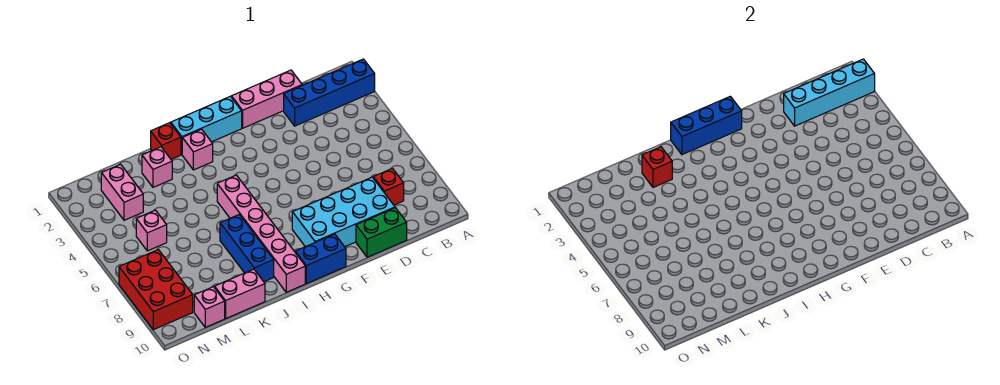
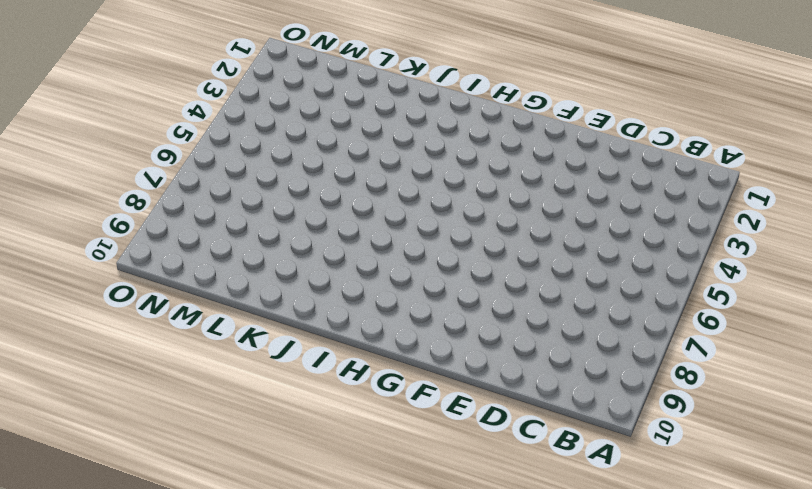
none -> blue brick A2:D2 level 1
none -> red brick C8 level 1
none -> pink brick D1:F1 level 1

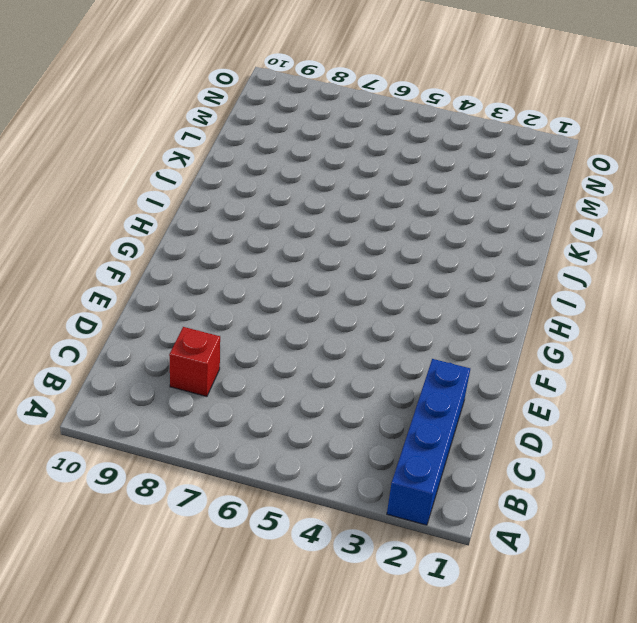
none -> pink brick D1:F1 level 1
none -> cyan brick D8:G9 level 1
none -> green brick D10:E10 level 1

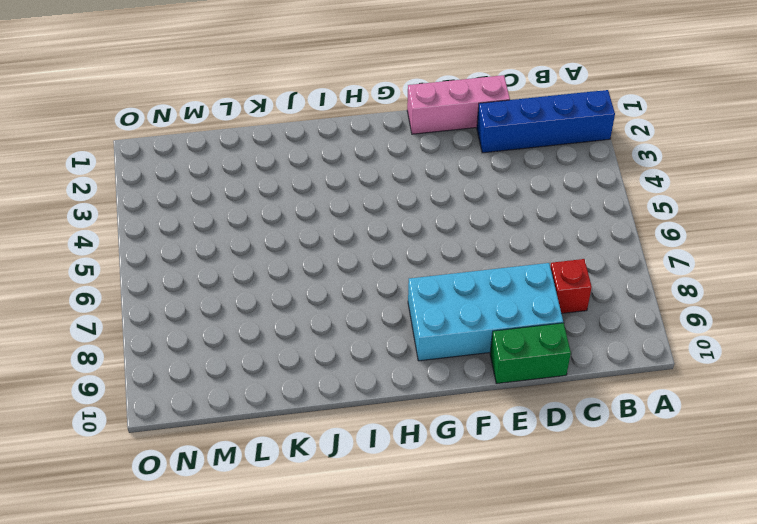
none -> cyan brick G1:I1 level 1
none -> blue brick G10:H10 level 1
none -> pink brick I2 level 1

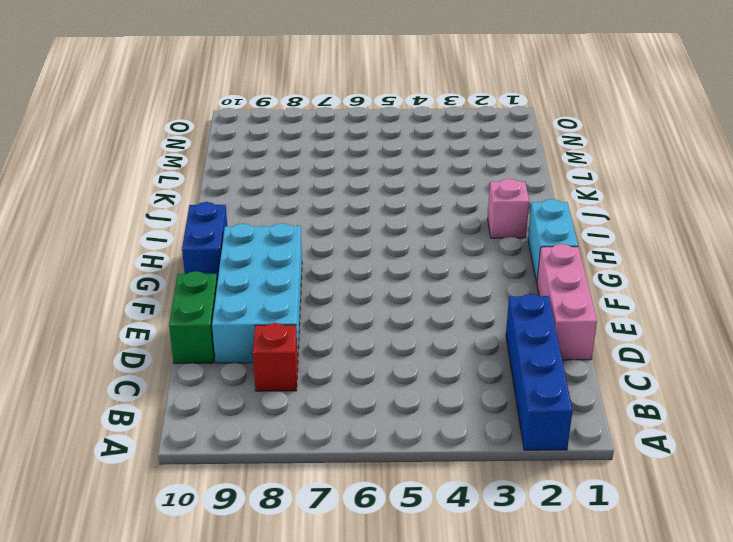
cyan brick G1:H1 level 1 -> cyan brick G1:I1 level 1
none -> pink brick I5:I10 level 1
none -> red brick J1 level 1
none -> blue brick J7:J9 level 1

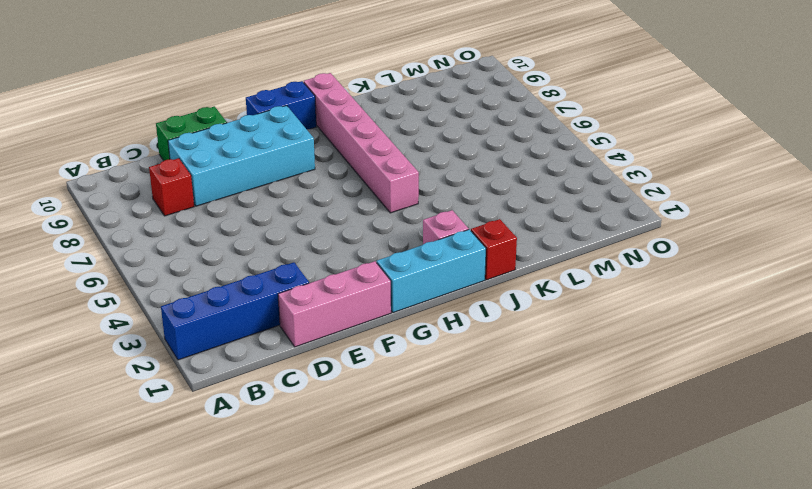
none -> blue brick J7:J9 level 1
none -> pink brick K2 level 1
none -> pink brick K10:L10 level 1

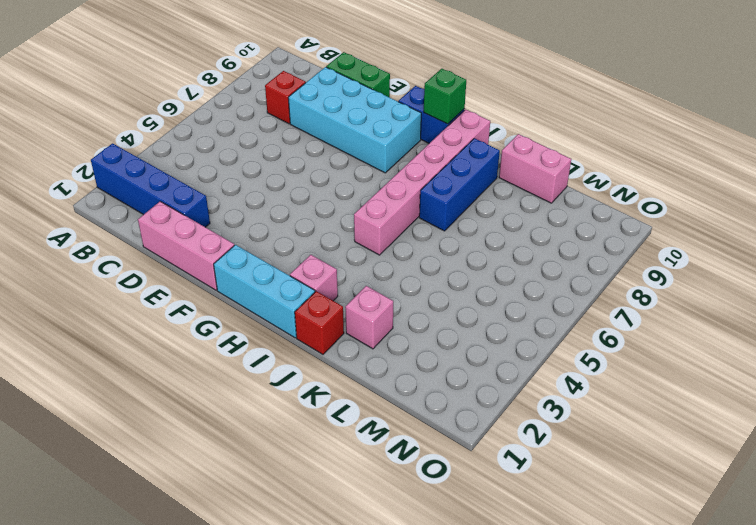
green brick H10 level 2 -> none
none -> pink brick M2:M3 level 1
none -> pink brick M5 level 1
none -> pink brick M10 level 1

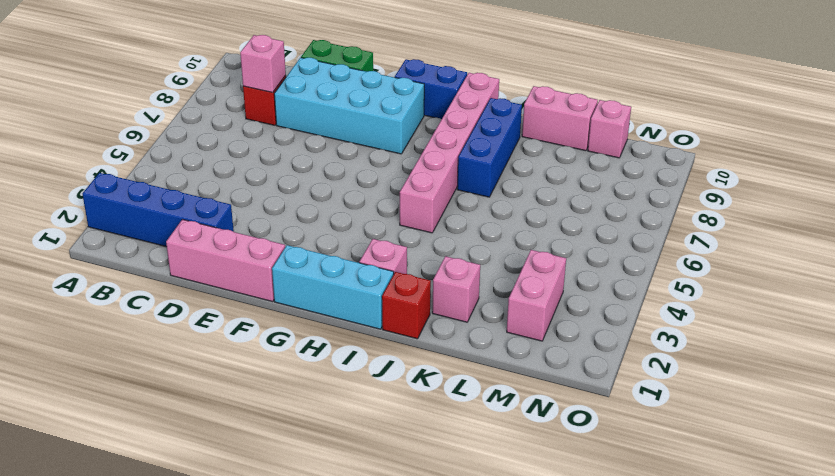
pink brick C8 level 2 -> pink brick M5 level 1
none -> red brick N7:O9 level 1
none -> cyan brick A2:D2 level 2
none -> blue brick G1:I1 level 2

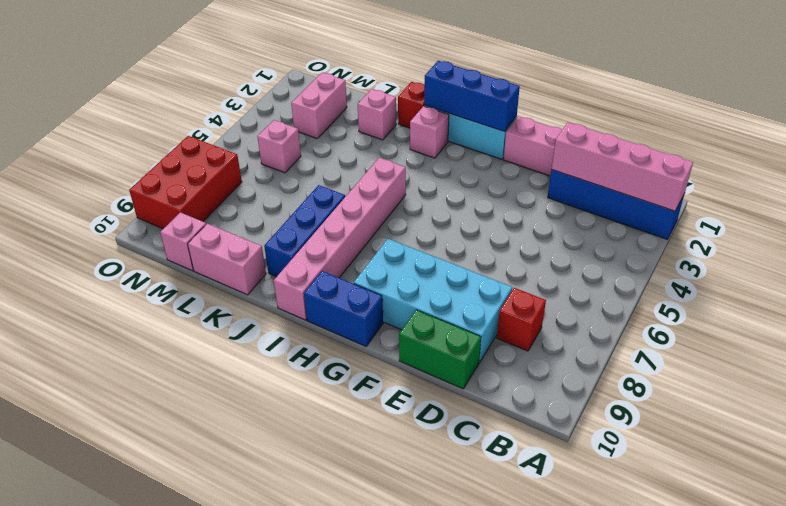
pink brick A2:D2 level 2 -> cyan brick A2:D2 level 2
none -> red brick K2 level 2

